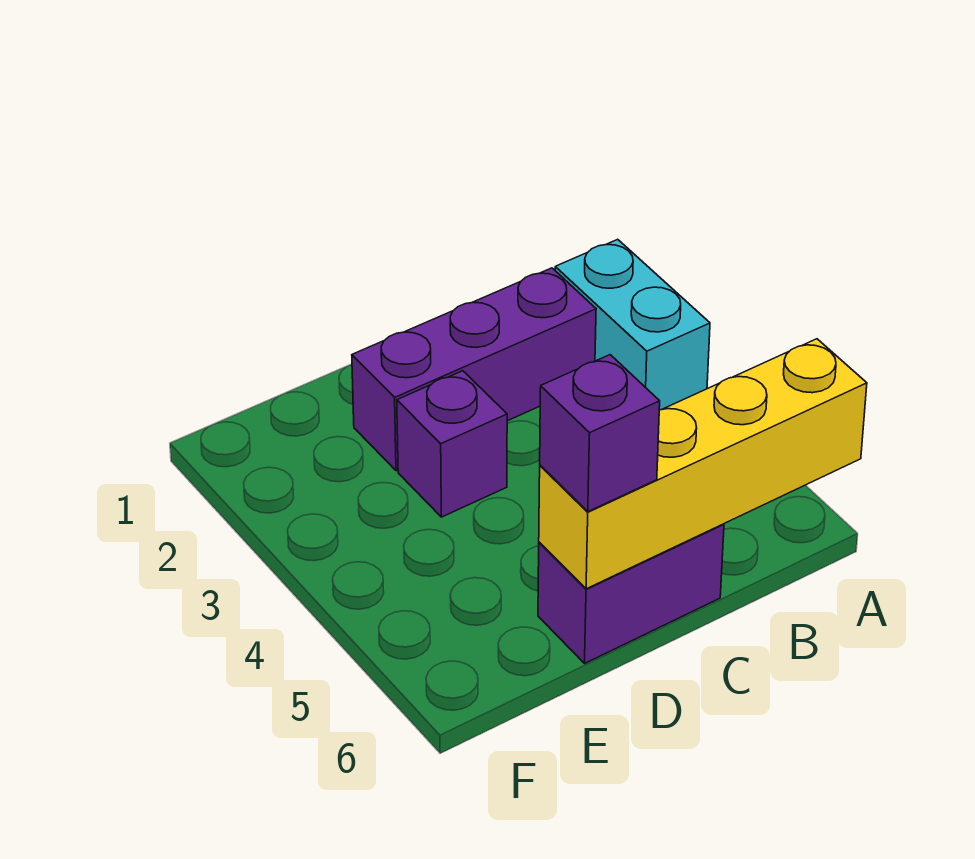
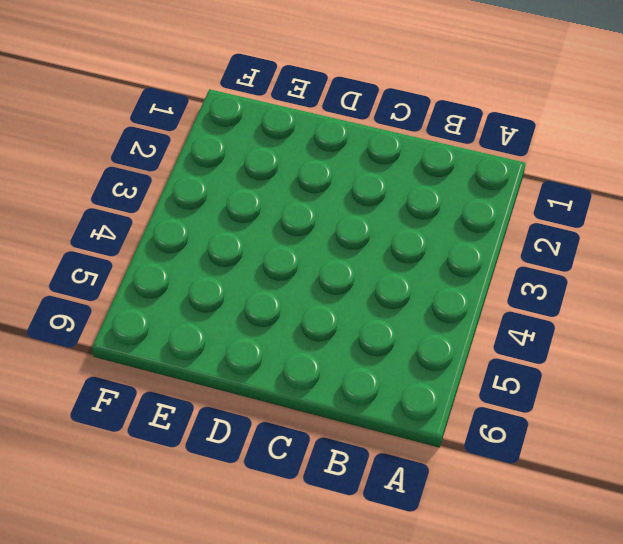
none -> cyan brick A2:A3 level 1
none -> purple brick B2:D2 level 1

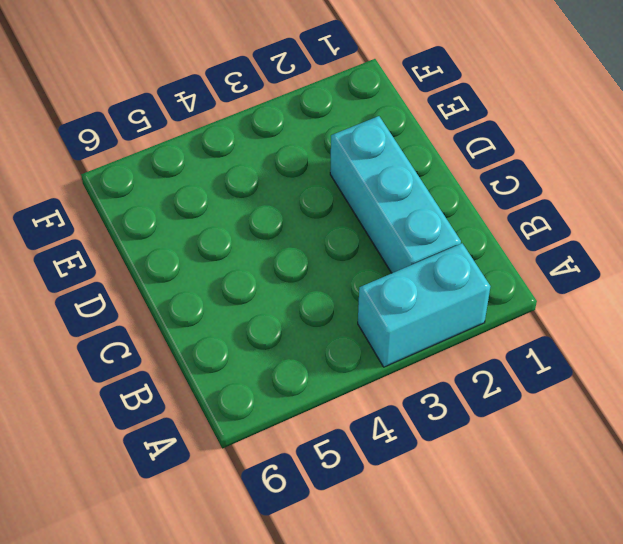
cyan brick B2:D2 level 1 -> purple brick B2:D2 level 1
none -> purple brick C6:D6 level 1
none -> purple brick D3 level 1

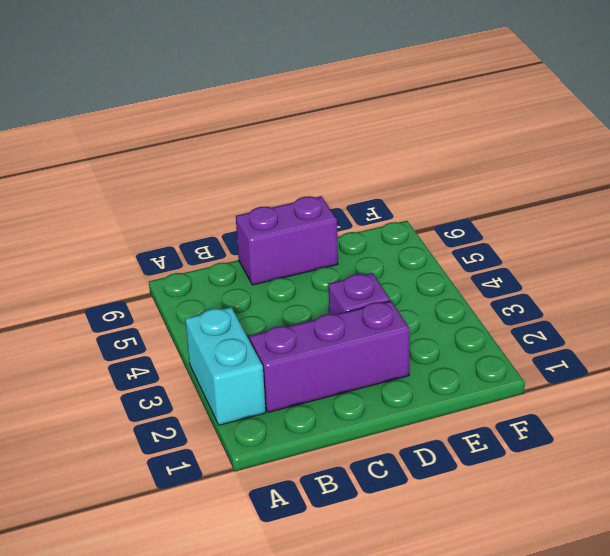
none -> yellow brick A6:D6 level 2
none -> purple brick D6 level 3

